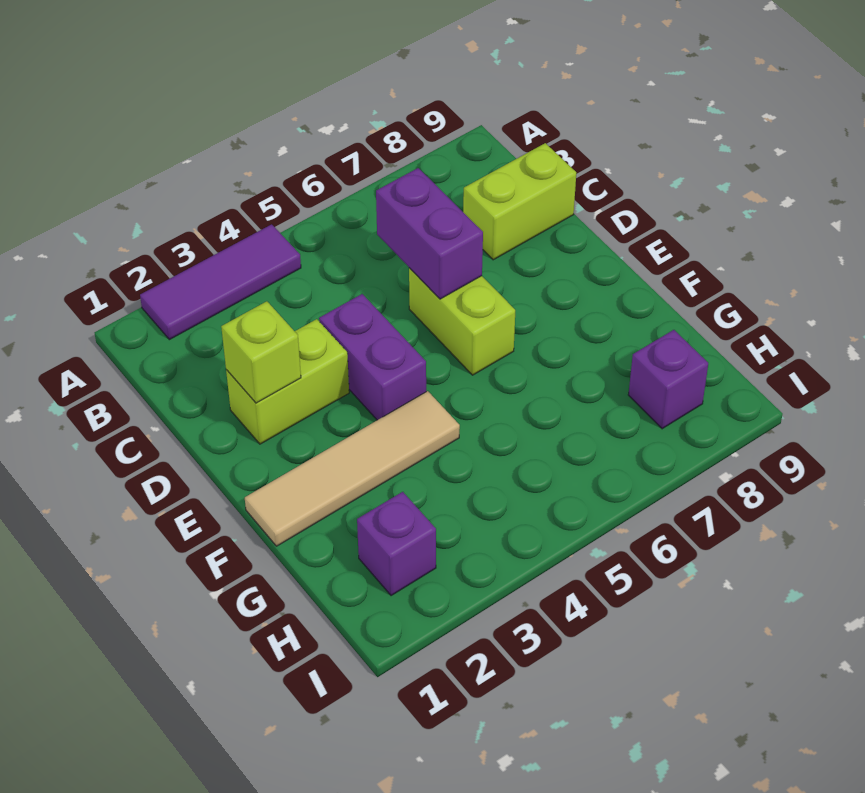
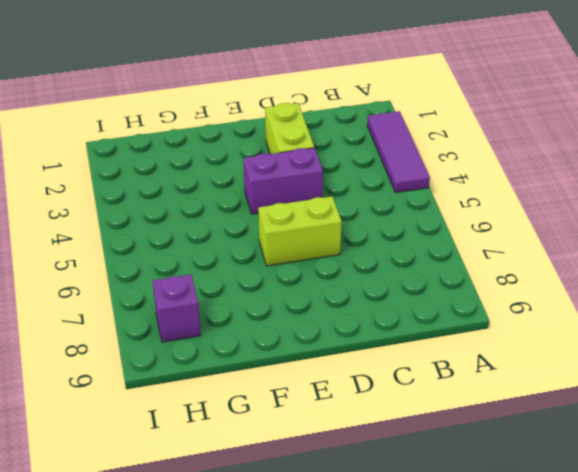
none -> lime brick C8:C9 level 1
none -> tan tile F1:F4 level 1

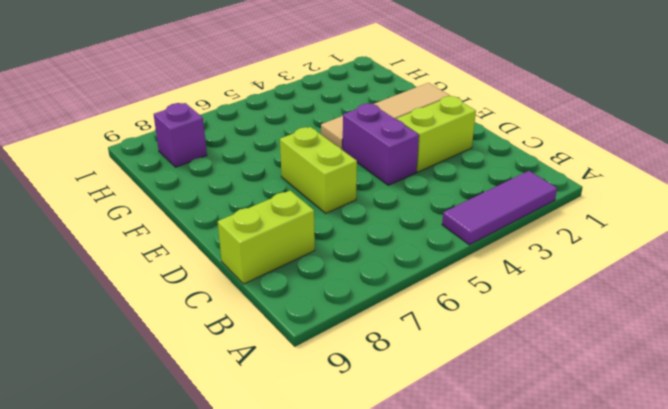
none -> purple brick H2 level 1
none -> purple brick C6:D6 level 2

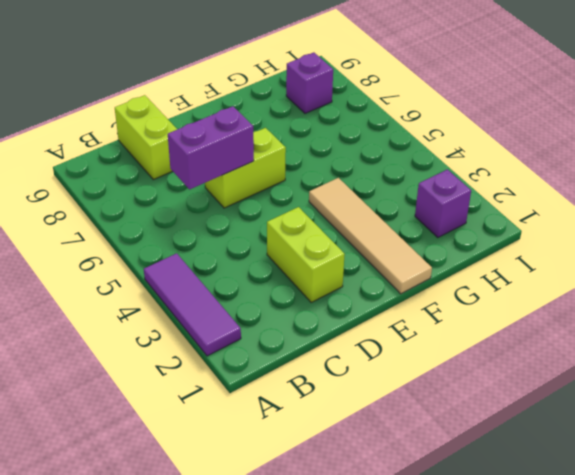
none -> purple brick D4:E4 level 1
none -> lime brick D2 level 2

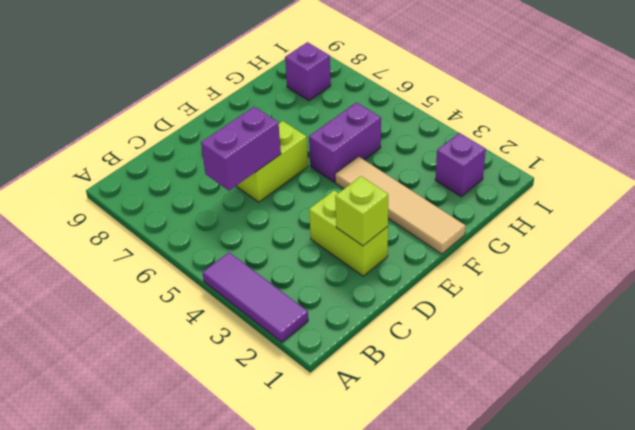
purple brick F5:G5 level 1 -> purple brick D4:E4 level 1
none -> lime brick C8:C9 level 1

